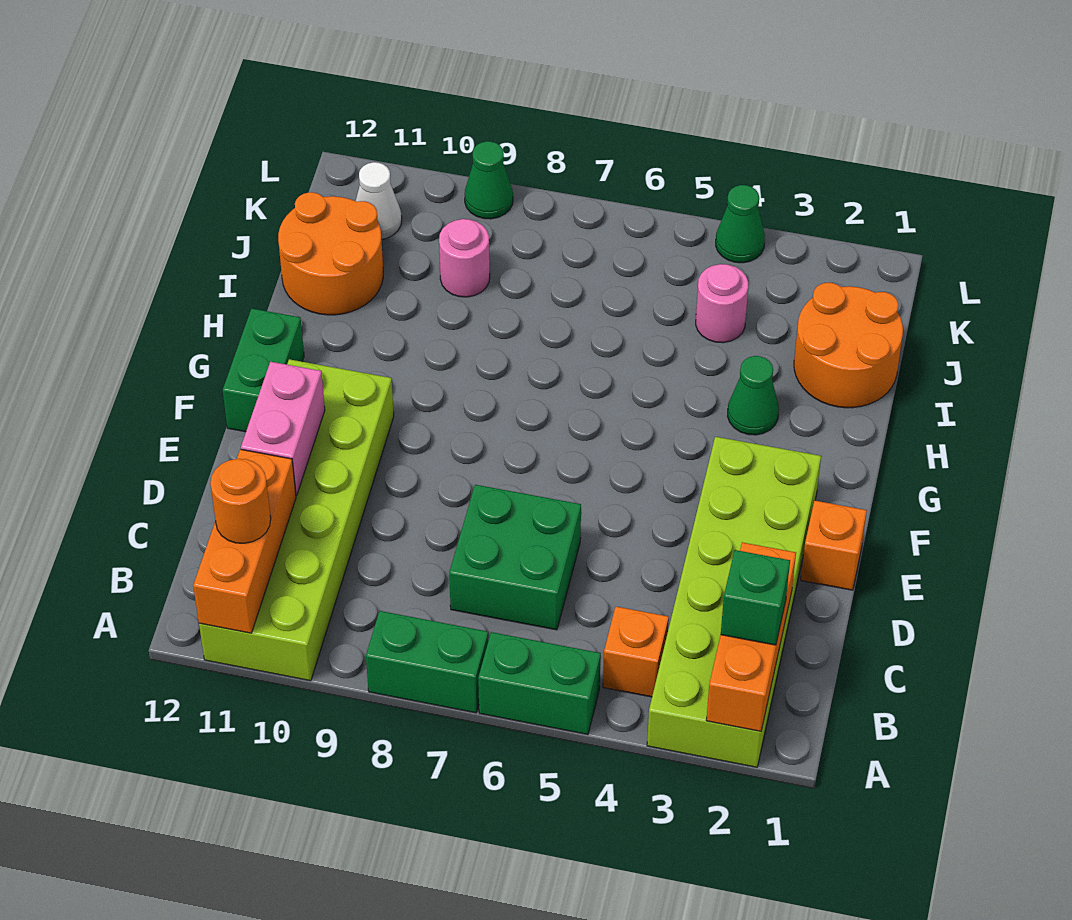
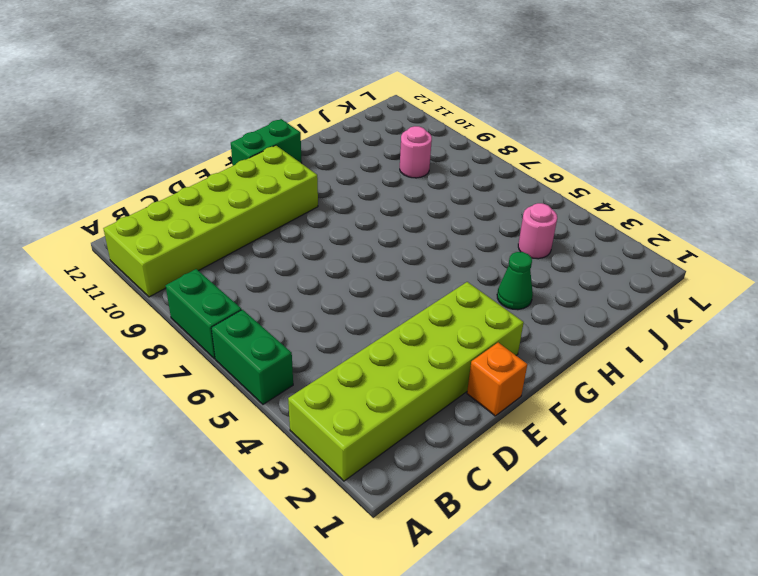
none -> orange brick B4 level 1
none -> green brick C6:D7 level 1
none -> orange round brick I1:J2 level 1

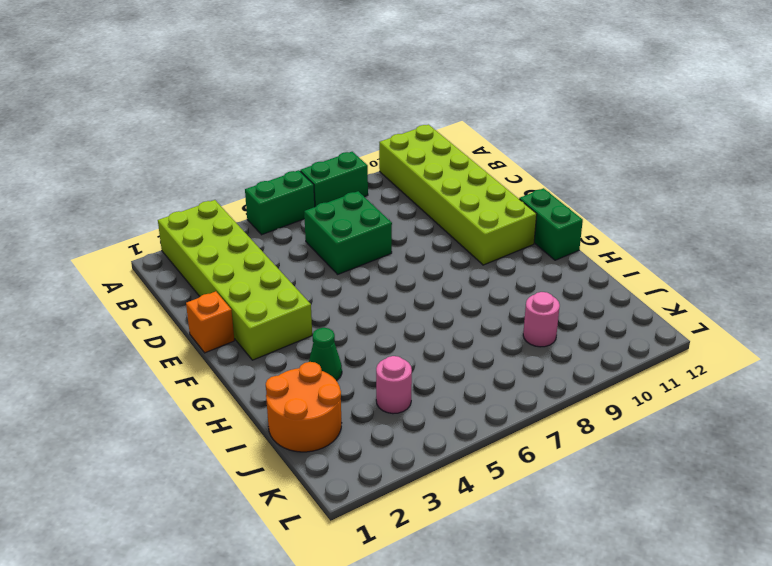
none -> orange brick B4 level 1
none -> orange round brick I11:J12 level 1
none -> white cone K11 level 1

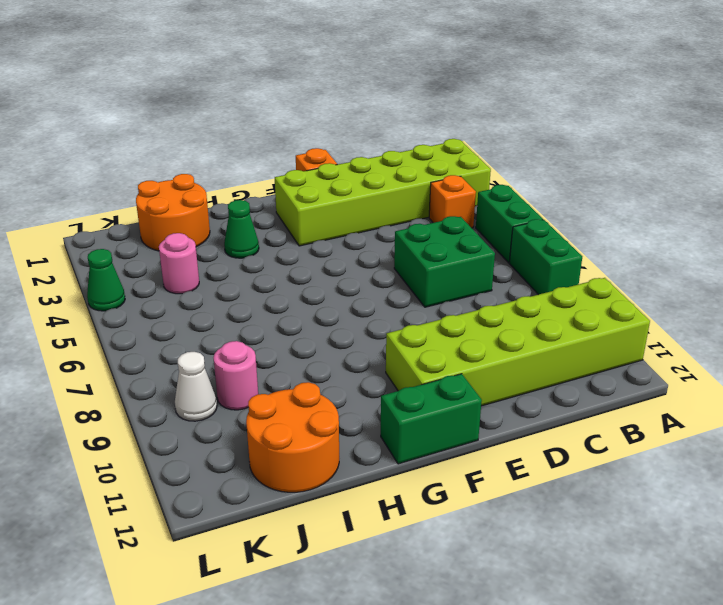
white cone K9 level 1 -> white cone K11 level 1
none -> green cone L9 level 1
none -> orange brick A2:C2 level 2
none -> orange brick A11:C11 level 2

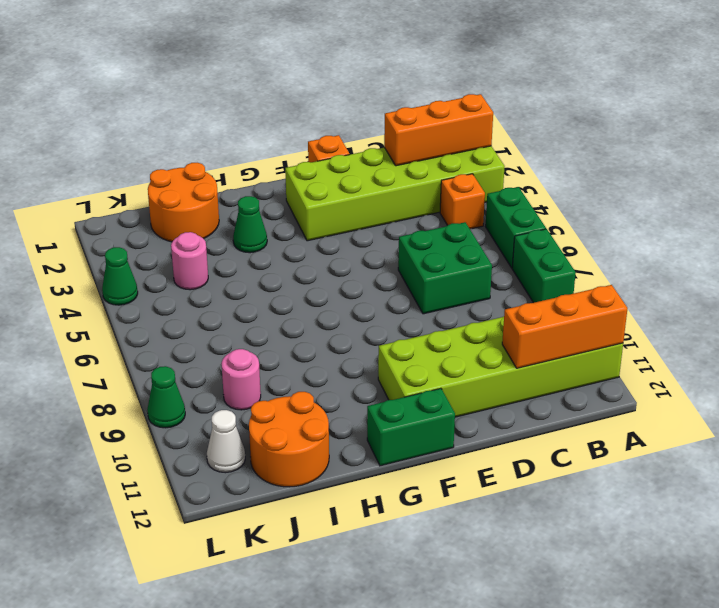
none -> pink brick D11:E11 level 2
none -> green brick B2 level 3
none -> orange round brick B11 level 3

